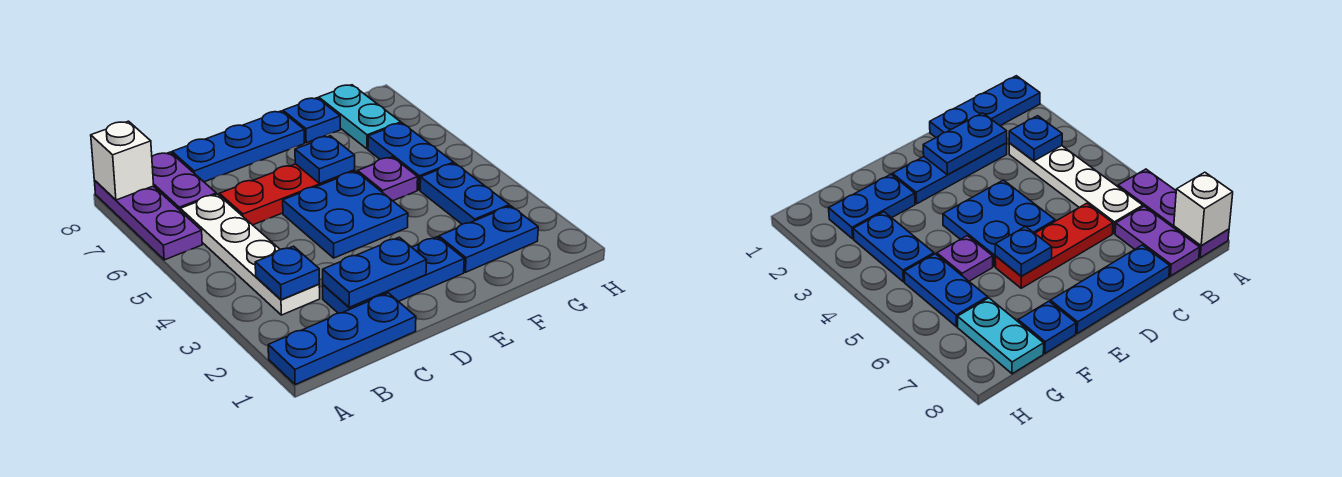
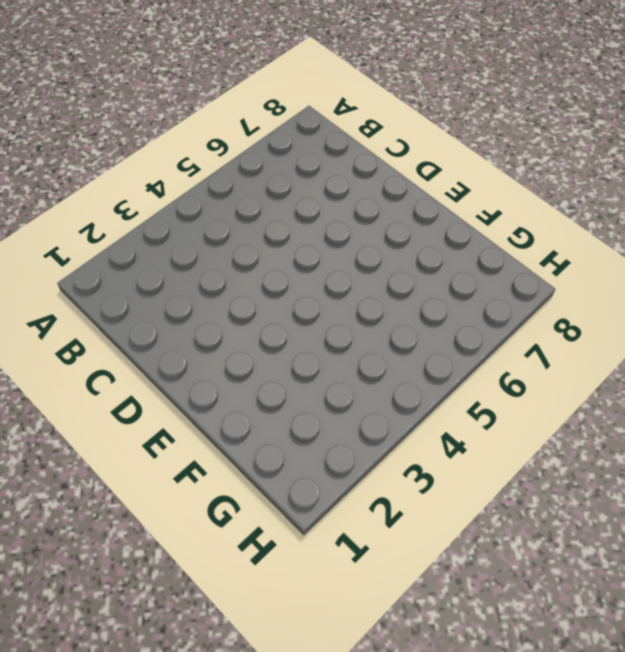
none -> blue plate A1:C1 level 1
none -> purple plate A6:A8 level 1
none -> white plate B3:B6 level 1

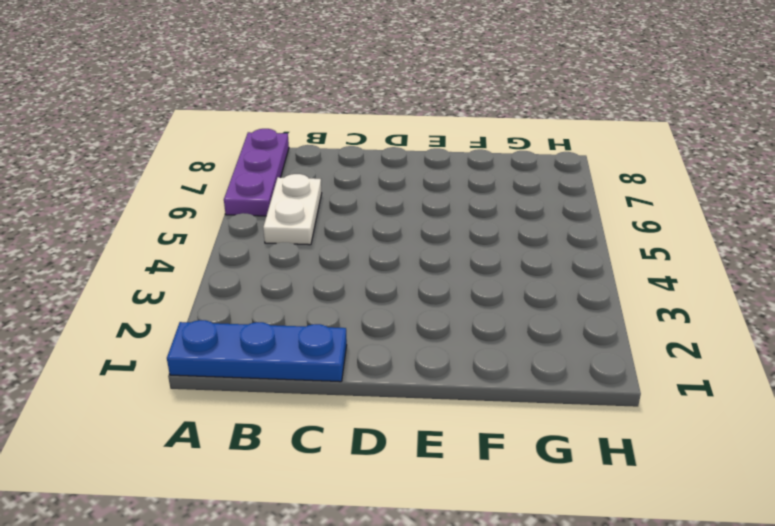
white plate B5:B6 level 1 -> white plate B3:B6 level 1
none -> purple plate B7:B8 level 1
none -> blue plate C2:E2 level 1
none -> red plate C6:E6 level 1

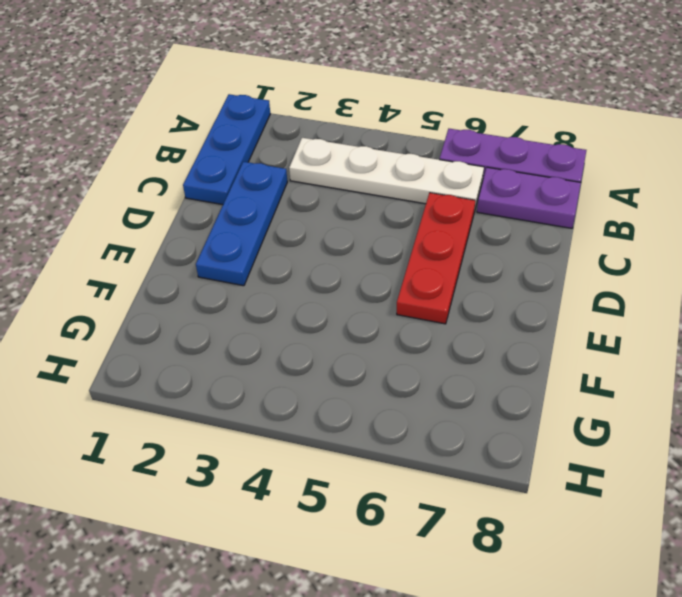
none -> blue plate C8:E8 level 1
none -> blue plate D4:E5 level 1
none -> blue plate F2:G2 level 1

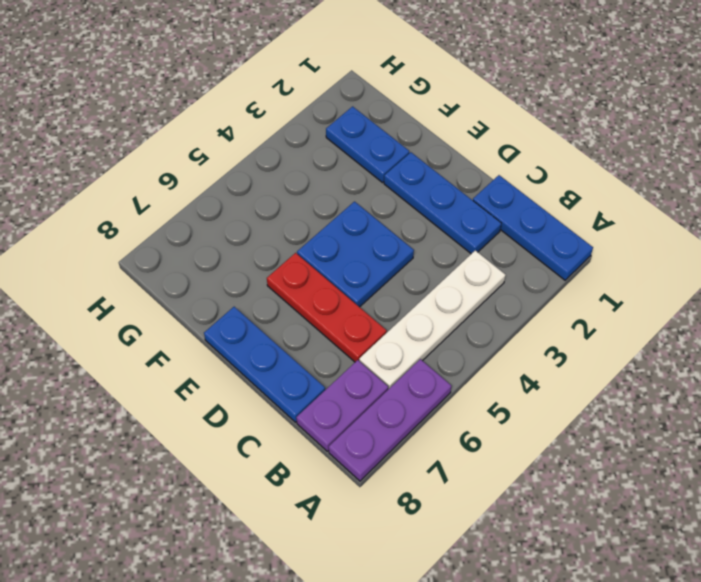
none -> purple plate F5 level 1
none -> blue plate F8 level 1
none -> blue plate G3:G4 level 1

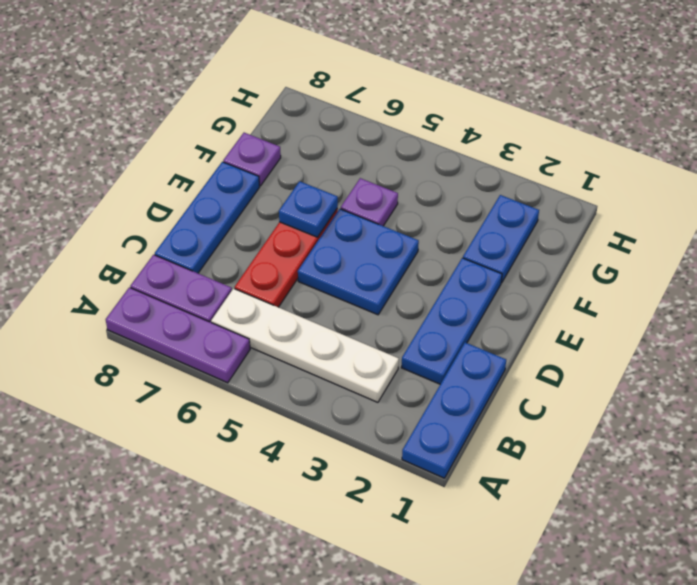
purple plate F8 level 1 -> blue plate F8 level 1
none -> blue plate G3:G4 level 1
none -> blue plate G5:G6 level 1
none -> cyan plate G7:G8 level 1

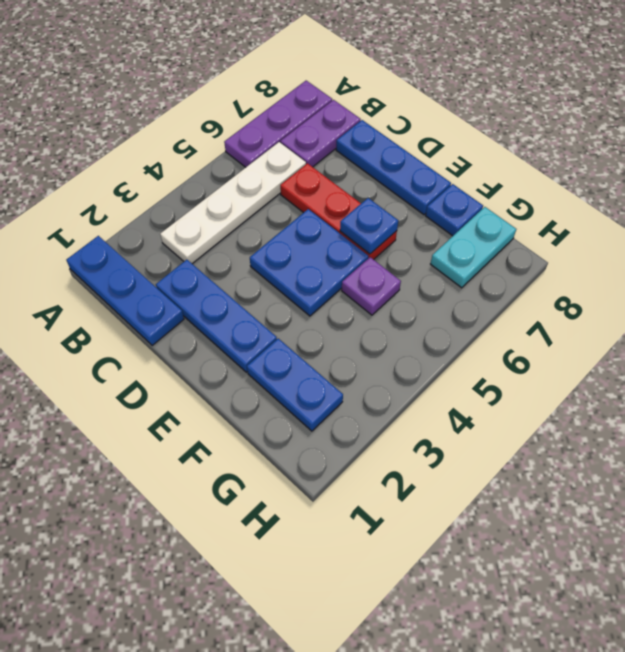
none -> blue plate G3:G4 level 1
none -> blue plate G5:G6 level 1
none -> white brick A8 level 2

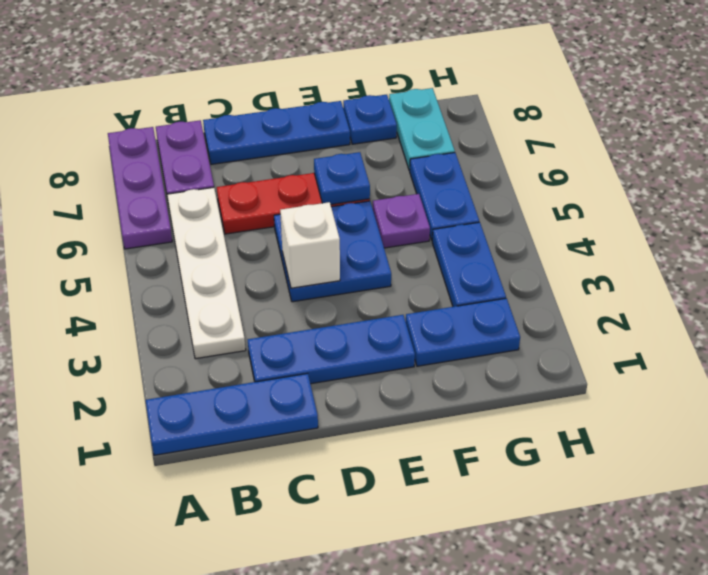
white brick D4 level 2 -> white brick A8 level 2
none -> blue plate B3 level 2
none -> blue plate C2:D2 level 2

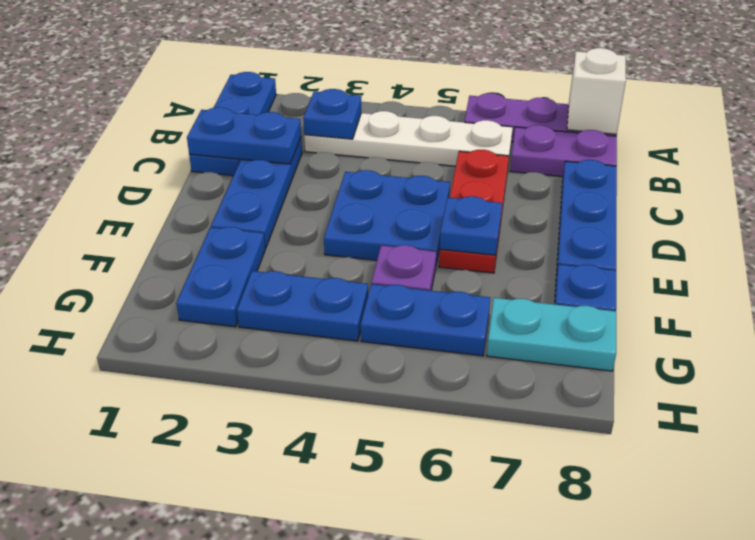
blue plate C1:C2 level 2 -> blue plate C2:D2 level 2

